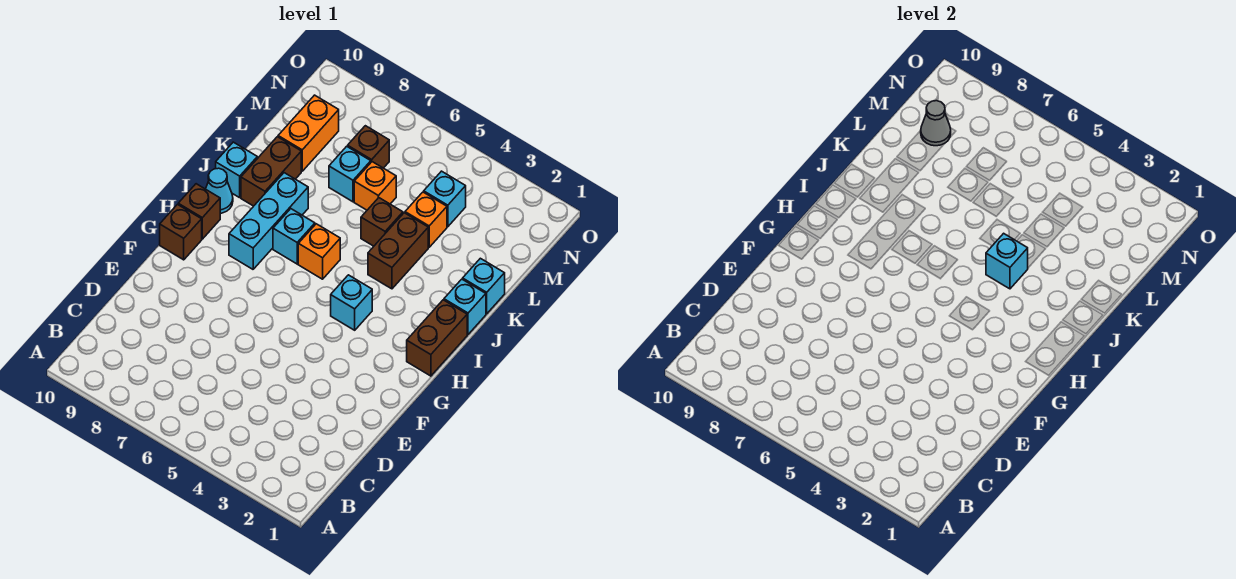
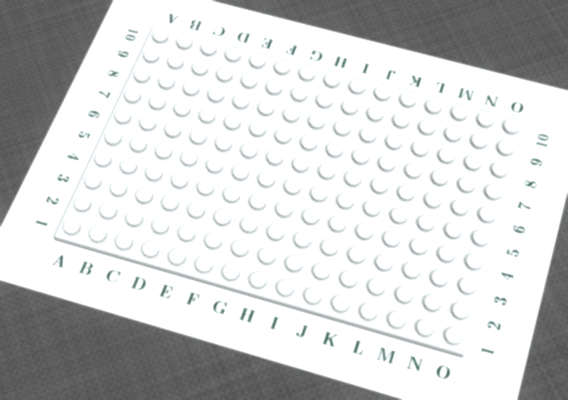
none -> brown brick G10 level 1
none -> brown brick H1:I1 level 1
none -> cyan brick H4 level 1

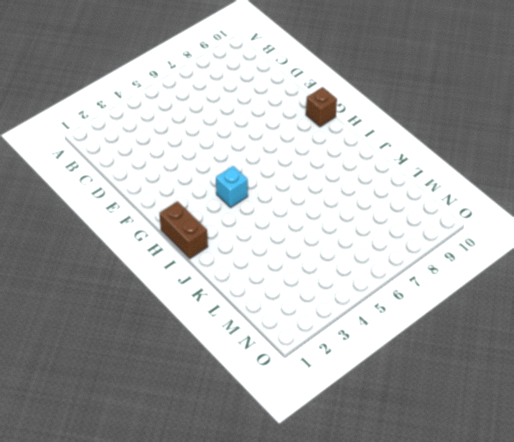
none -> cyan brick H8:J8 level 1
none -> brown brick H10 level 1
none -> orange brick I6 level 1

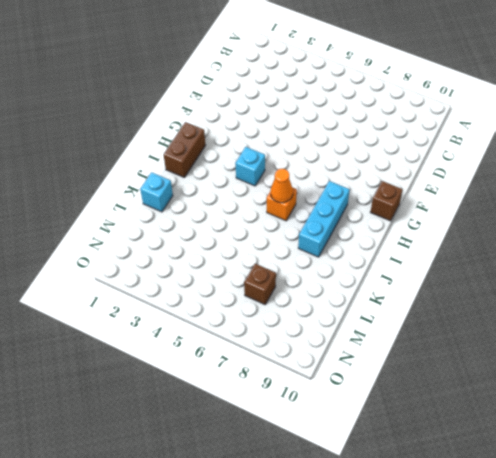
orange cone I6 level 2 -> none
none -> brown brick H10 level 1
none -> cyan brick I7 level 1
none -> cyan cone I10 level 1

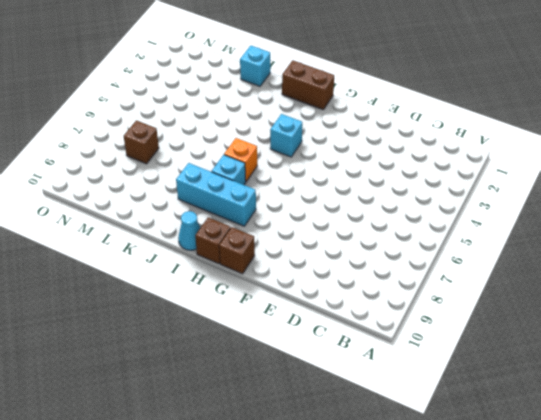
none -> cyan brick J1 level 1
none -> brown brick J4:K4 level 1
none -> brown brick J9:K9 level 1

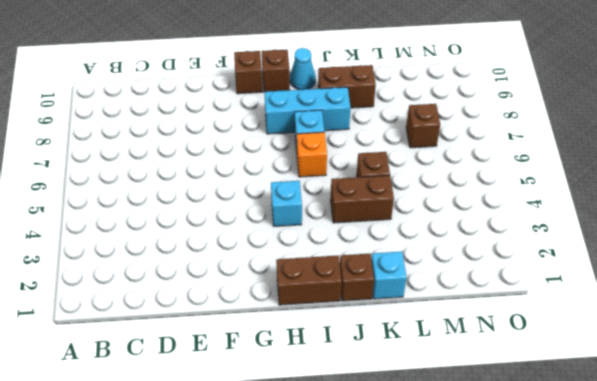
brown brick J1 level 1 -> cyan brick J1 level 1
none -> cyan brick J10 level 1
none -> orange brick L4 level 1
none -> orange brick L6 level 1

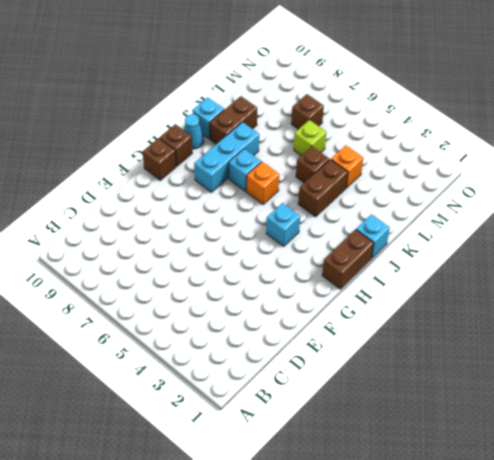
lime brick L6 level 1 -> orange brick L6 level 1
none -> cyan brick K1 level 1
none -> cyan brick L7 level 1
none -> orange brick L9:M9 level 1

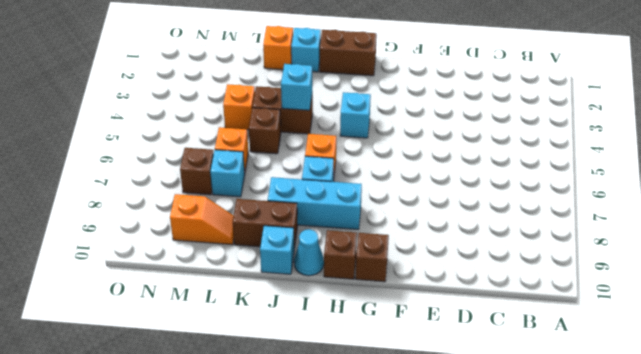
orange brick K1 level 1 -> cyan brick K1 level 1
orange slope L9:M9 level 1 top M -> orange brick L9:M9 level 1
none -> cyan brick M4 level 1
none -> grey cone M9 level 2

